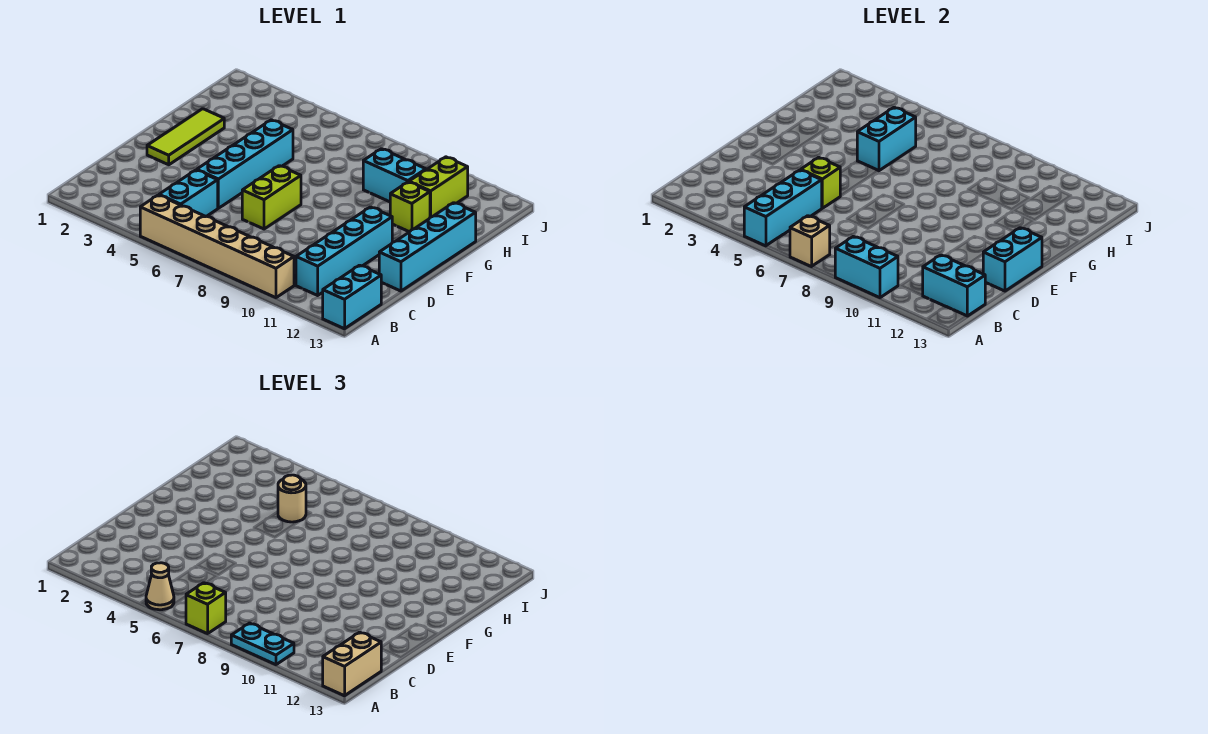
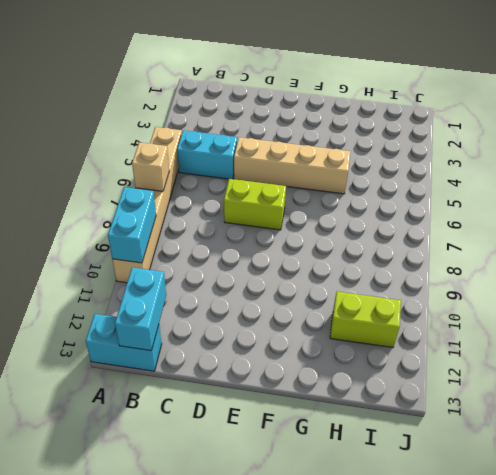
tan brick D5:G5 level 1 -> cyan brick D5:G5 level 1
none -> cyan brick B11:E11 level 1
none -> cyan brick D13:G13 level 1
none -> lime tile E2:G2 level 1

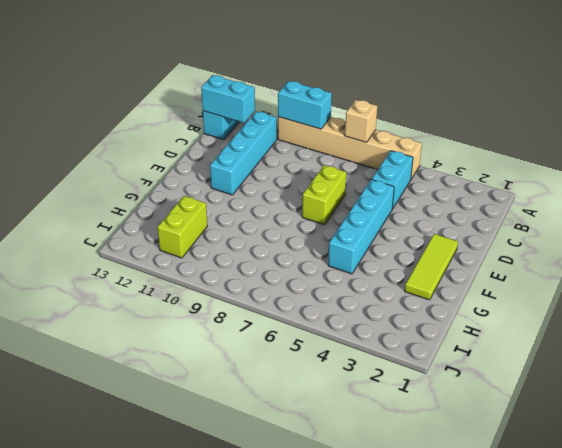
none -> cyan brick D13:G13 level 1
none -> lime brick G11 level 1
none -> cyan brick H9:H10 level 1

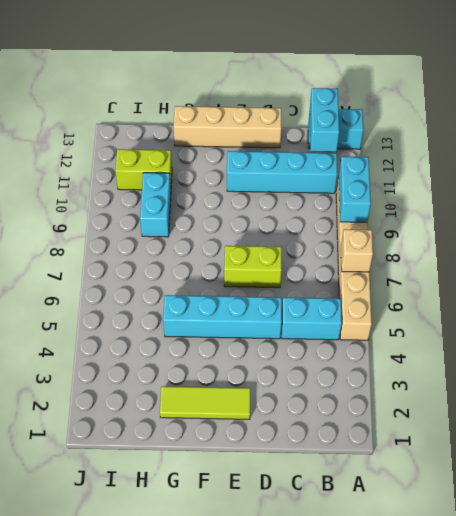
tan brick D13:G13 level 1 -> cyan brick D13:G13 level 1
none -> lime brick G11 level 1
none -> cyan brick A5:C5 level 2
none -> lime brick D5 level 2

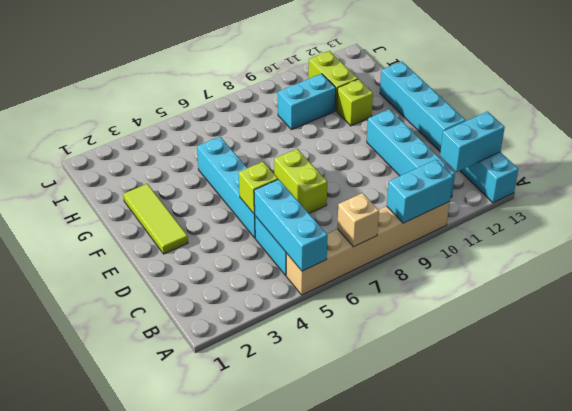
none -> cyan brick D13:E13 level 2
none -> cyan brick G5:H5 level 2
none -> tan cone A5 level 3

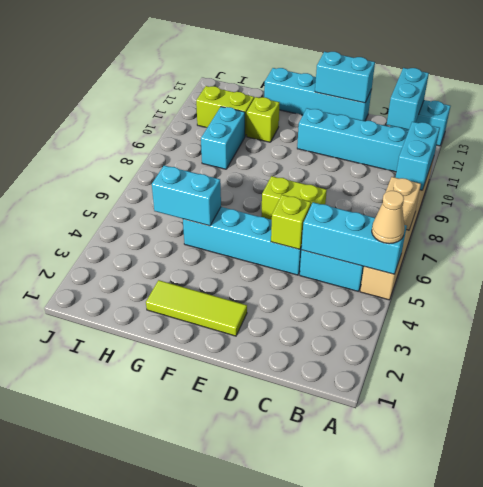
none -> lime brick A7 level 3
none -> cyan plate A9:A10 level 3
none -> tan brick A13:B13 level 3

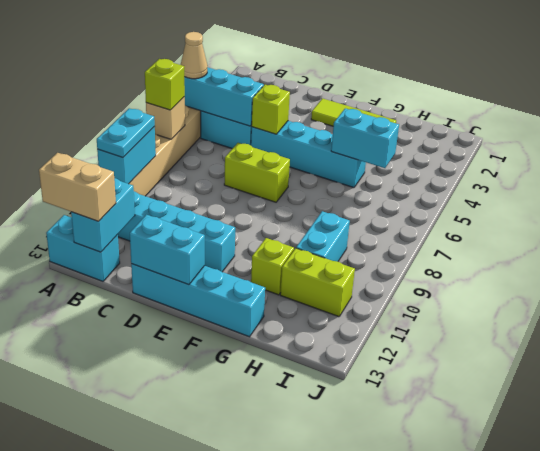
none -> tan round brick H5 level 3

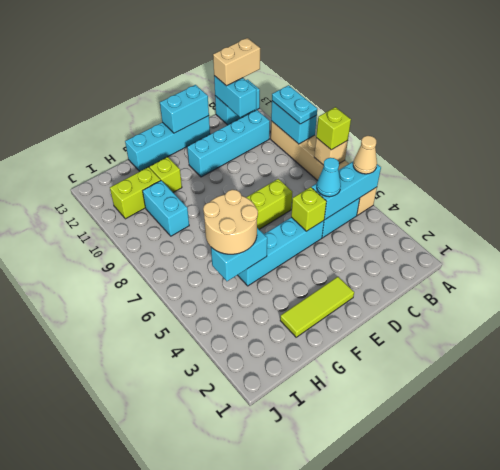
cyan cone C5 level 3 -> none
tan round brick G5:H6 level 3 -> tan round brick H5 level 3

